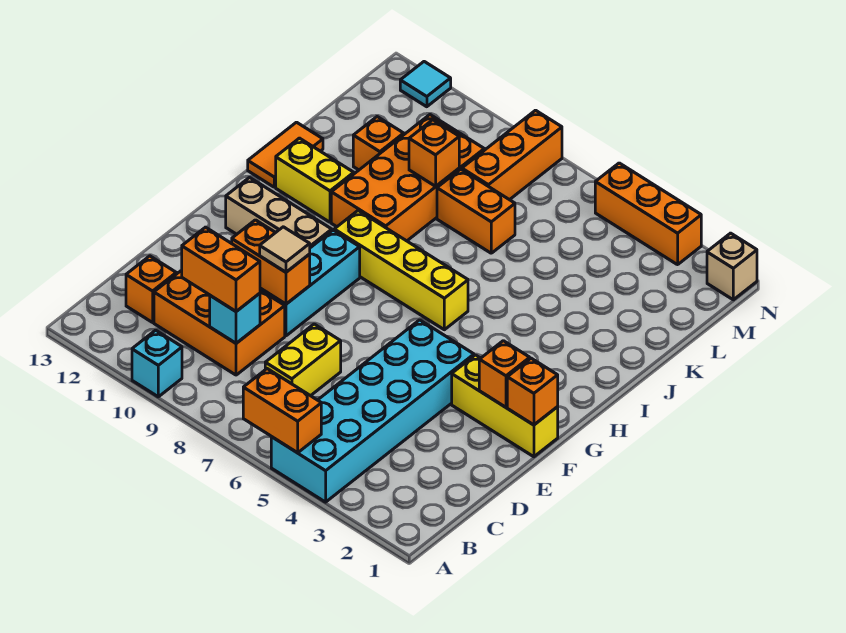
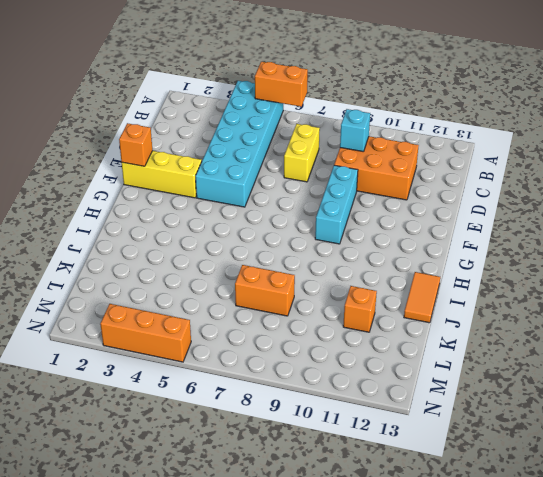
none -> cyan brick A10 level 1
none -> orange brick C12 level 1
none -> tan brick G10:G12 level 1

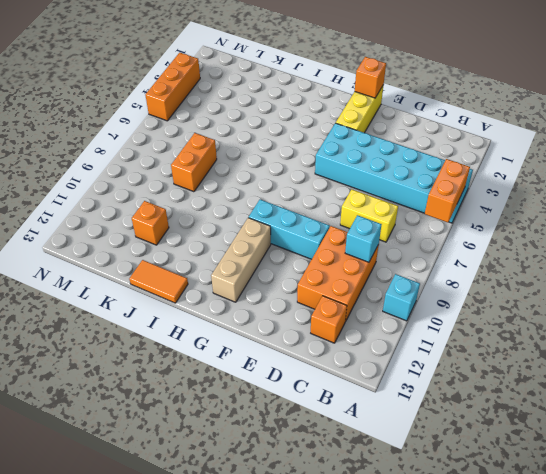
none -> yellow brick H6:H9 level 1
none -> orange brick I9:L10 level 1
none -> yellow brick I11:I12 level 1

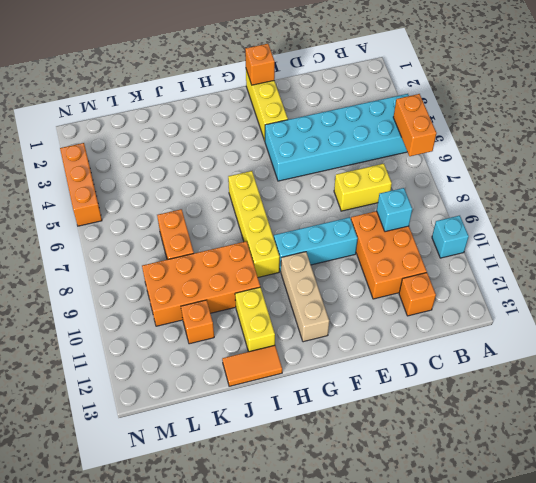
none -> orange brick L8:N8 level 1
none -> tan brick N1 level 1
none -> cyan tile N12 level 1

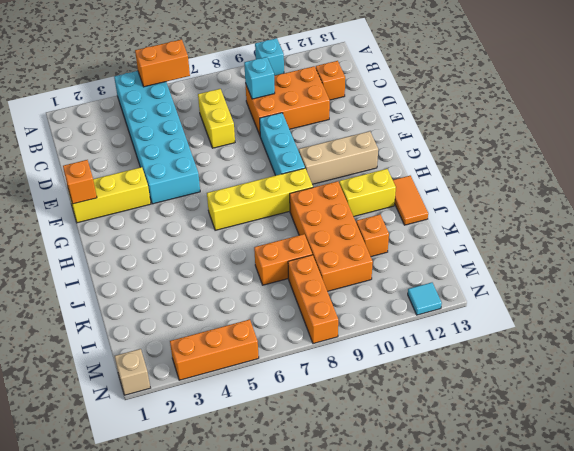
none -> orange brick E9:E10 level 2
none -> orange brick F2 level 2
none -> orange brick K9 level 2

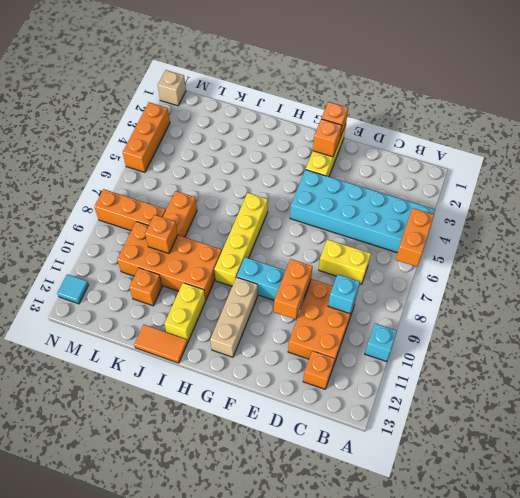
none -> orange brick C9:C10 level 3
none -> tan tile E9 level 3

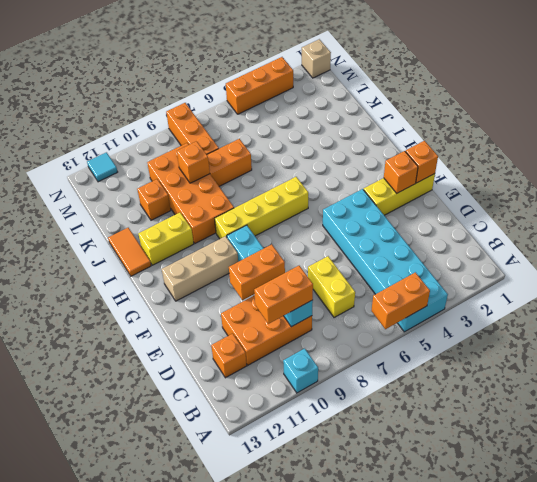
none -> tan tile E9 level 3

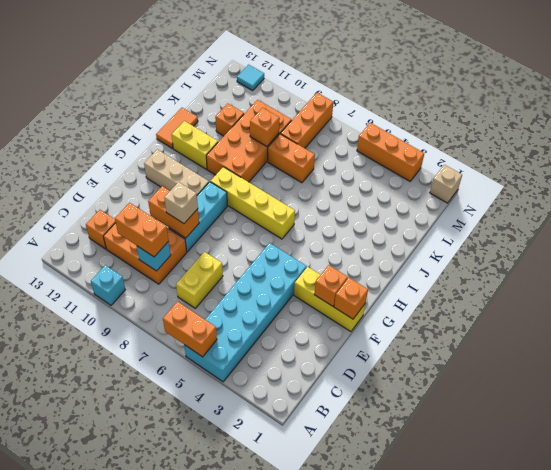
tan brick E9 level 3 -> tan tile E9 level 3

